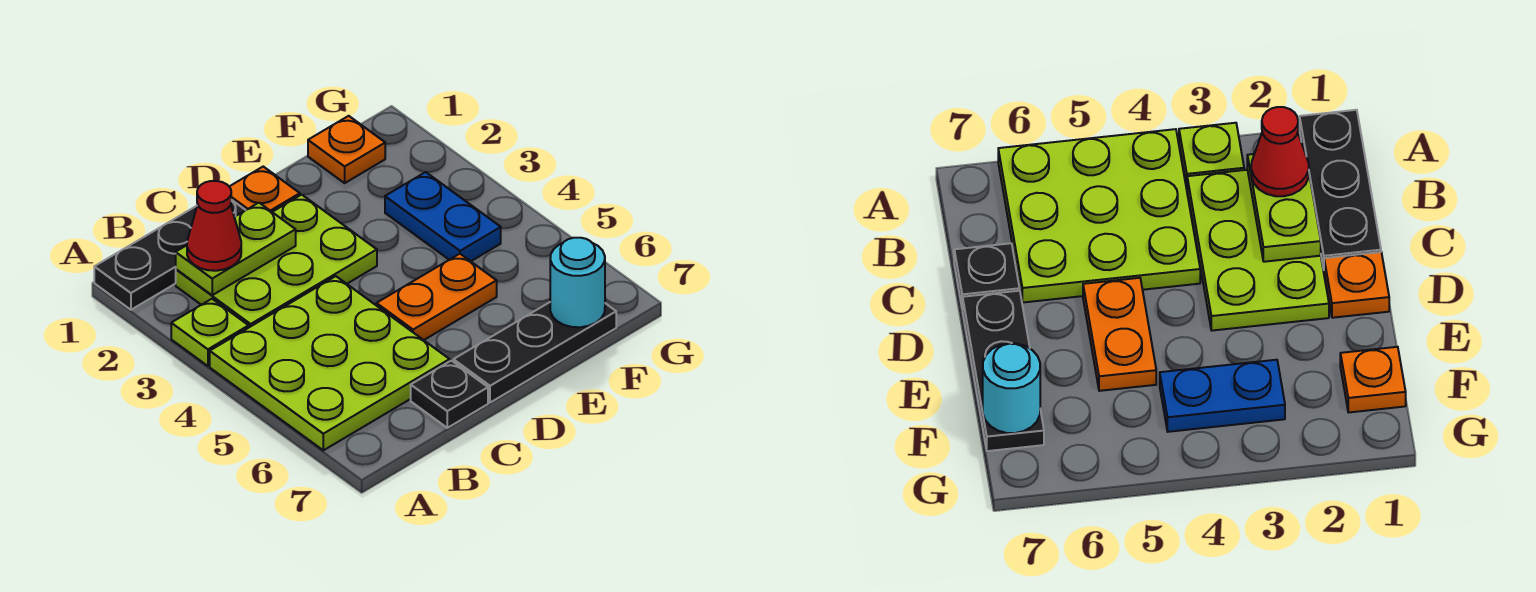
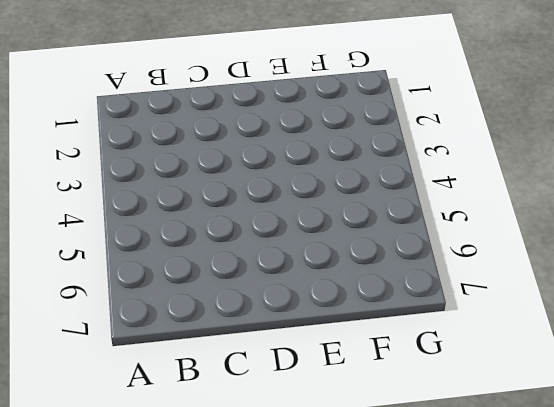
none -> black plate A1:C1 level 1
none -> lime plate A3 level 1
none -> lime plate A4:C6 level 1

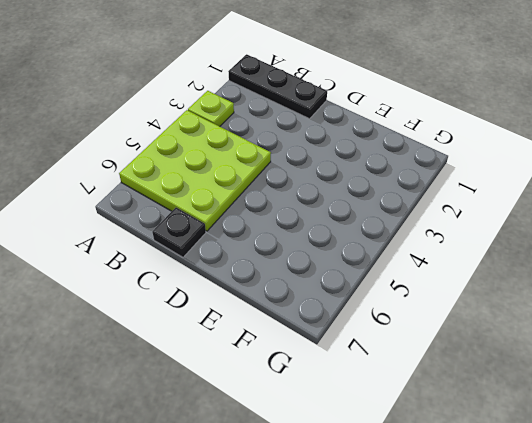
none -> lime plate B2:D3 level 1
none -> orange plate D1 level 1
none -> orange plate D5:E5 level 1

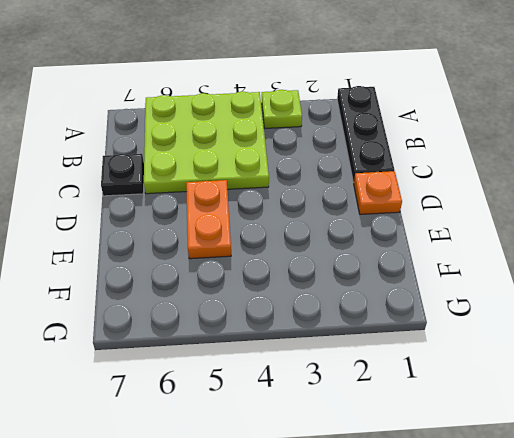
none -> lime plate B2:D3 level 1
none -> black plate D7:F7 level 1
none -> orange plate F1 level 1

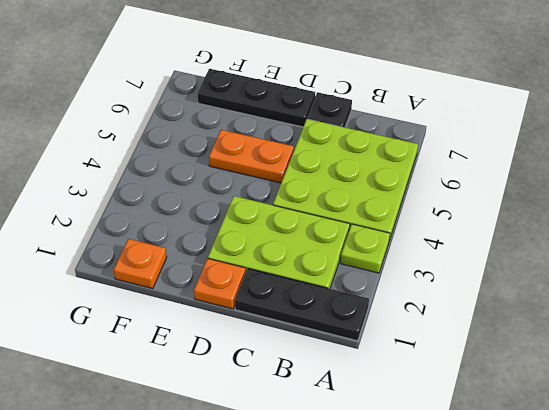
none -> blue plate F3:F4 level 1
none -> lime plate B2:C2 level 2
none -> cyan round brick F7 level 2

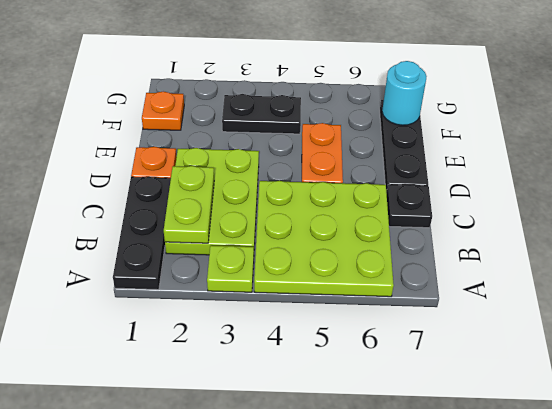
black plate F3:F4 level 1 -> blue plate F3:F4 level 1
none -> red cone B2 level 3

